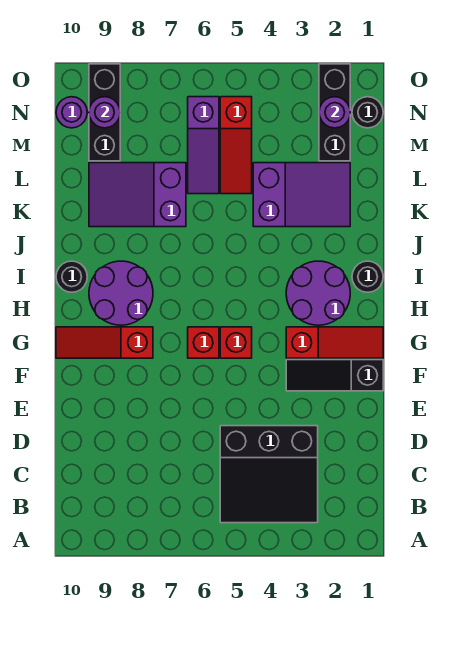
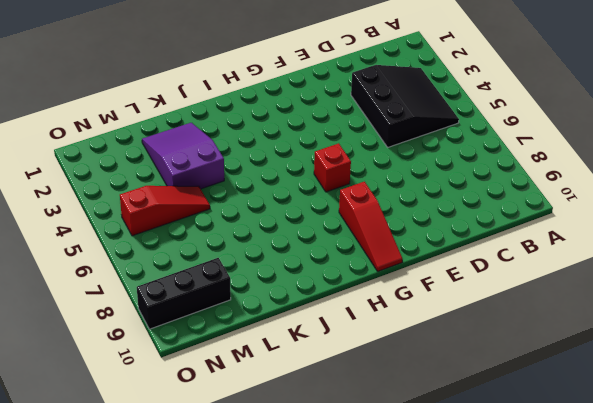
none -> black slope F1:F3 level 1 top 1
none -> red slope G1:G3 level 1 top 3
none -> red brick G5 level 1

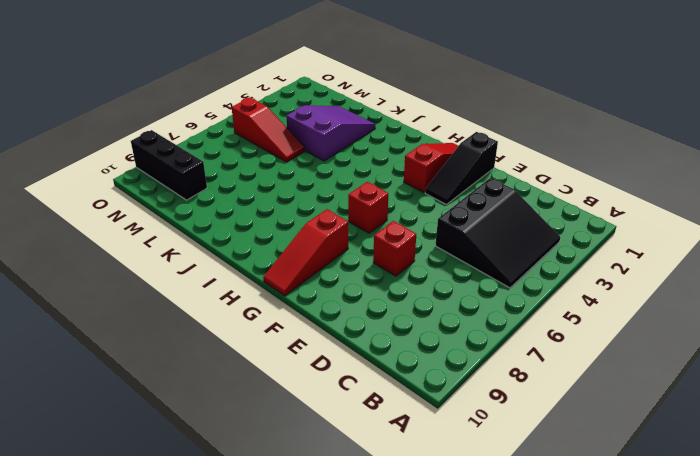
red brick E7 level 1 -> red brick G5 level 1
none -> purple round brick H2:I3 level 1
none -> purple round brick H8:I9 level 1
none -> black round brick I1 level 1

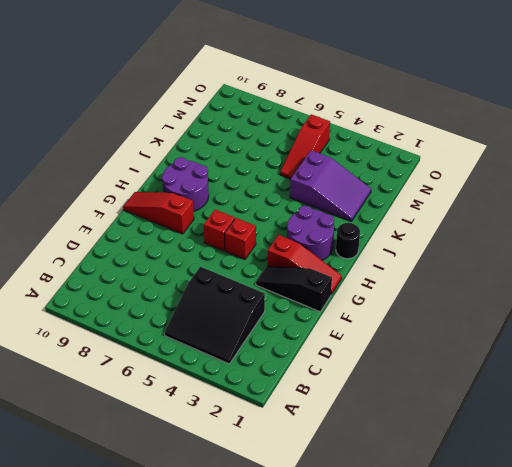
none -> black round brick I10 level 1
none -> purple slope K7:L9 level 1 top 7
none -> purple slope L6:N6 level 1 top N

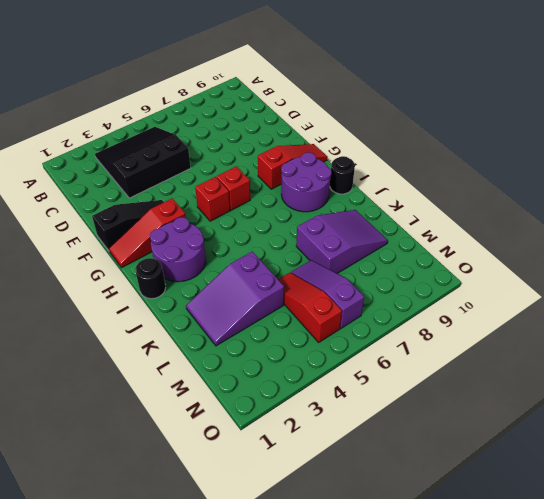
none -> black brick M2:O2 level 1
none -> black brick M9:O9 level 1
none -> black round brick N1 level 1

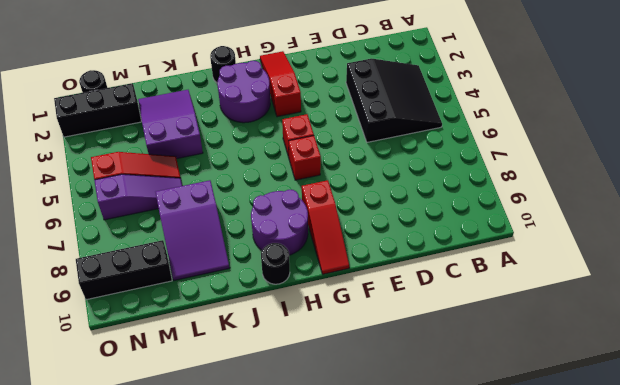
none -> black slope F1:F3 level 1 top 1
none -> purple round brick N10 level 1
none -> purple round brick N2 level 2

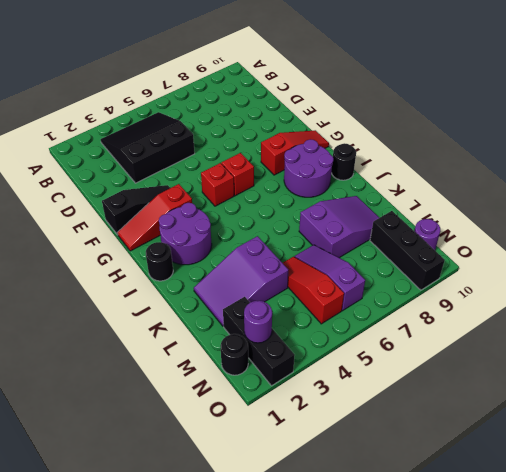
none -> purple round brick N9 level 2

